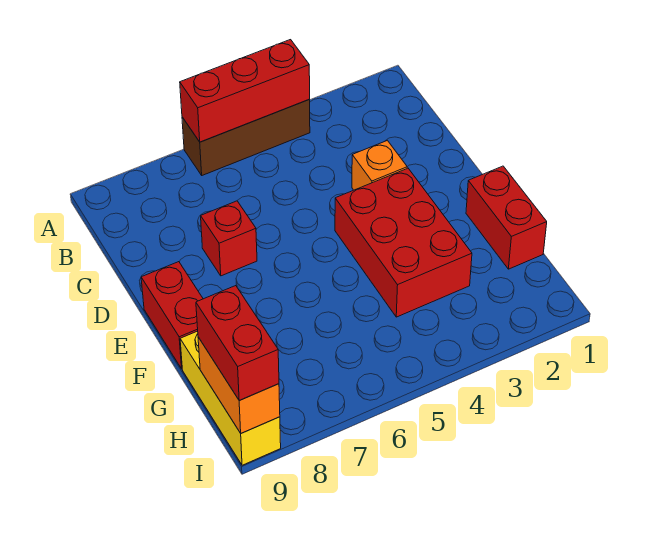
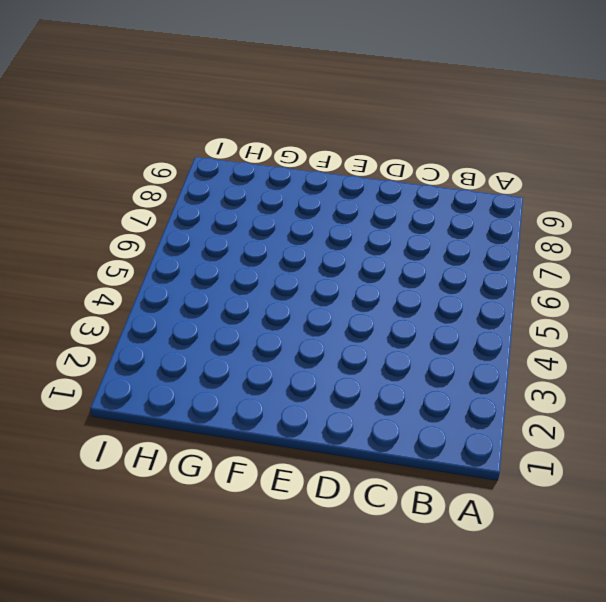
none -> brown brick A4:A6 level 1
none -> orange brick D3 level 1

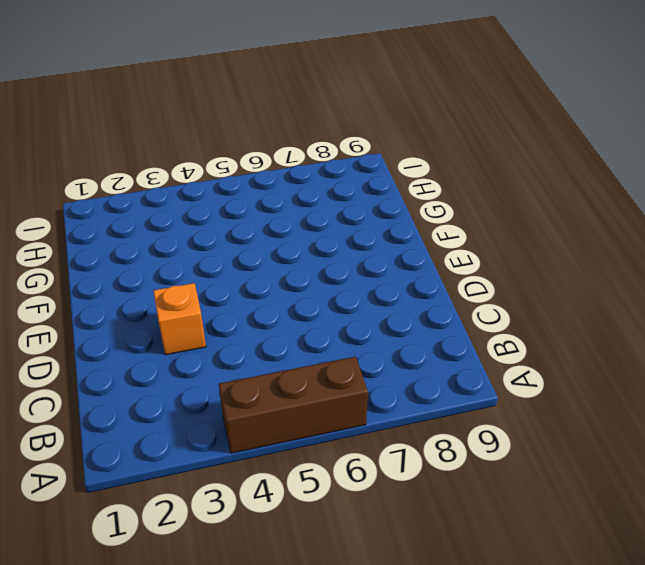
none -> red brick D7 level 1
none -> red brick E3:G4 level 1

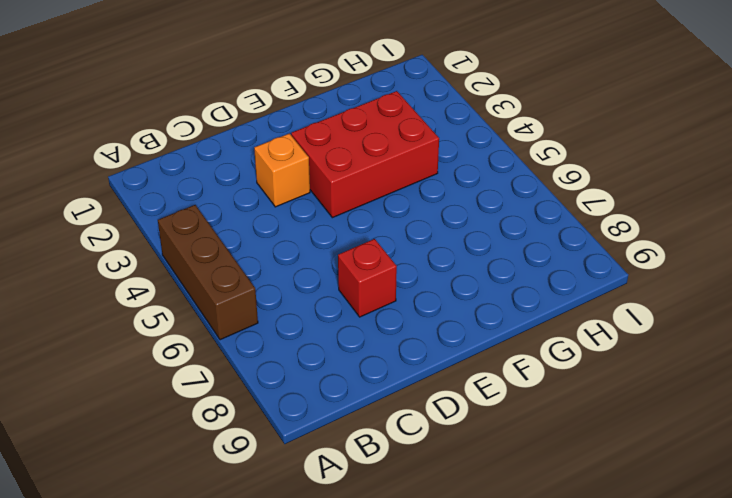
none -> red brick E9:F9 level 1
none -> red brick F1:G1 level 1

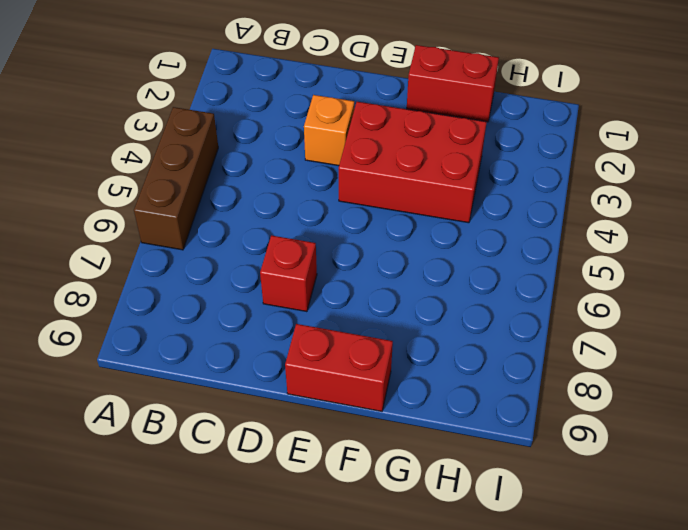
none -> yellow brick G9:I9 level 1
none -> red brick A4:A6 level 2

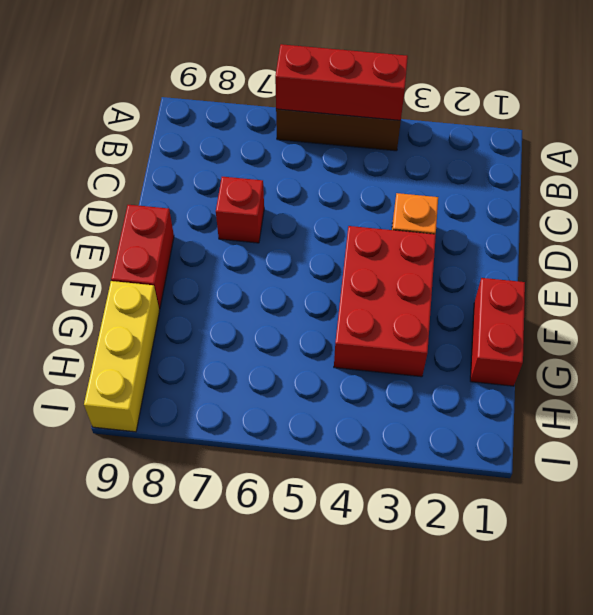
none -> orange brick H9:I9 level 2
none -> red brick H9:I9 level 3

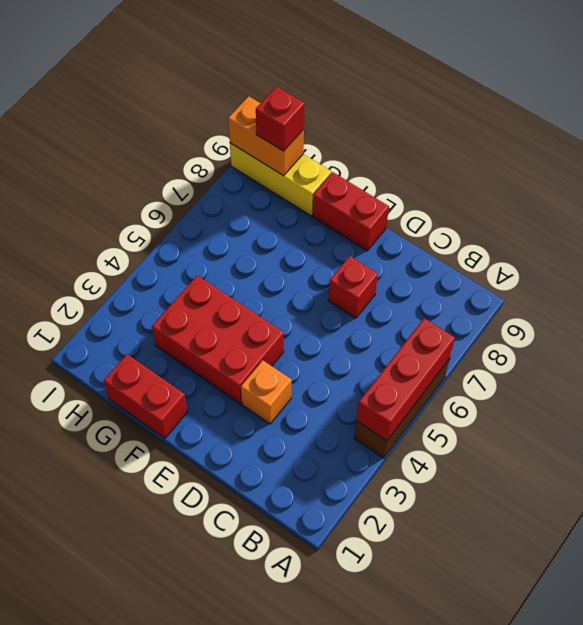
red brick H9 level 3 -> red brick H9:I9 level 3

